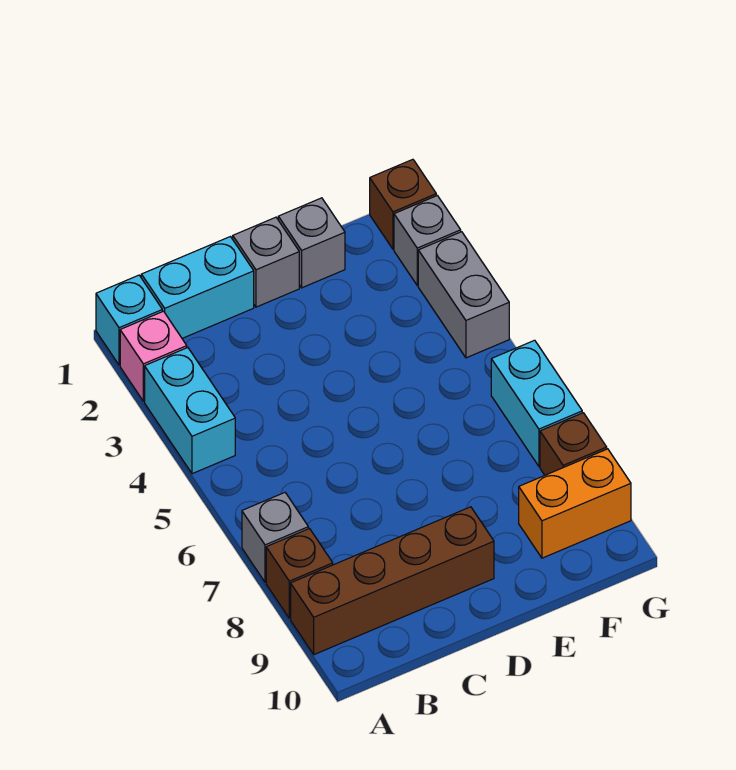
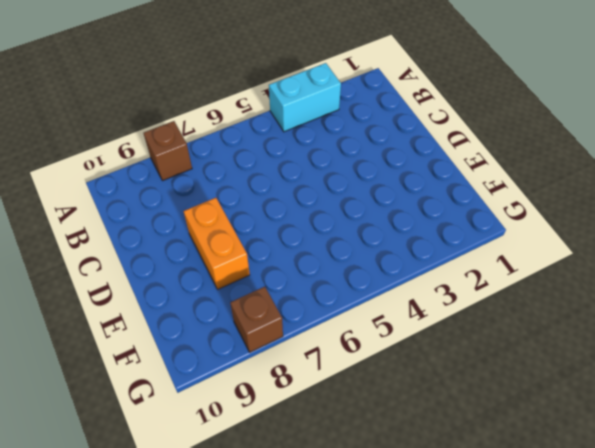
orange brick D8:E8 level 1 -> orange brick F9:G9 level 1
none -> cyan brick A1 level 1
none -> pink brick A2 level 1
none -> grey brick A7 level 1

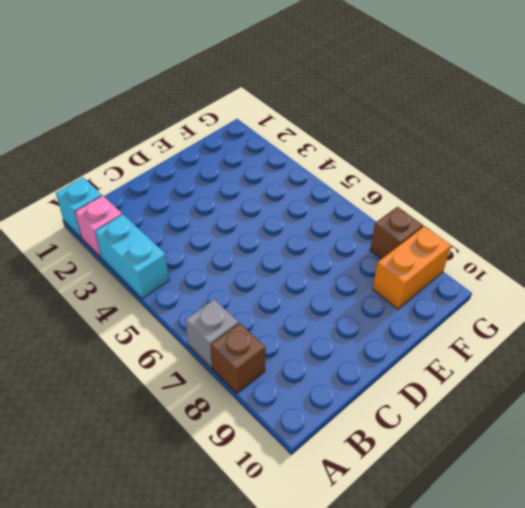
none -> brown brick A9:D9 level 1
none -> cyan brick B1:C1 level 1
none -> grey brick D1 level 1

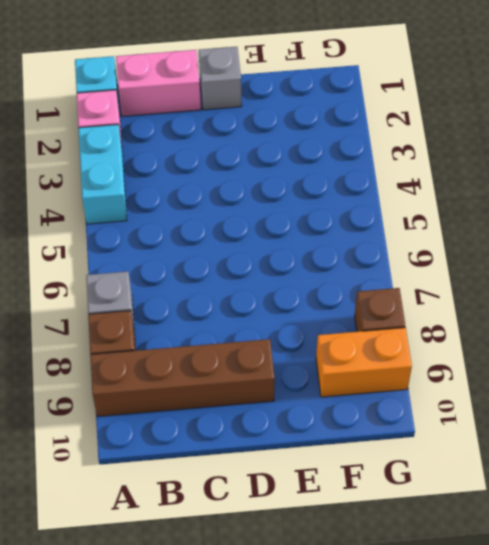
pink brick B1:C1 level 1 -> cyan brick B1:C1 level 1
none -> grey brick E1 level 1
none -> brown brick G1 level 1
none -> grey brick G2 level 1

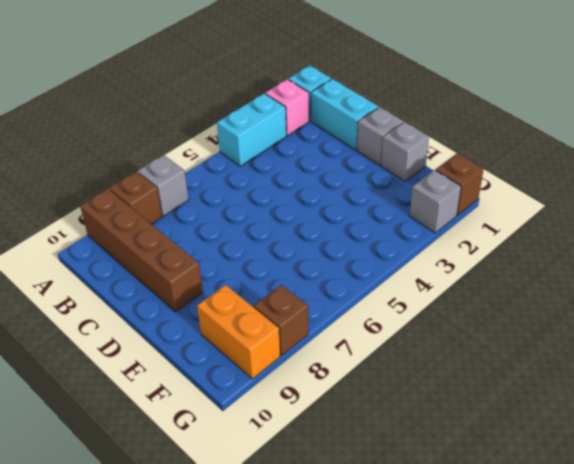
none -> grey brick G3:G4 level 1
none -> cyan brick G6:G7 level 1

